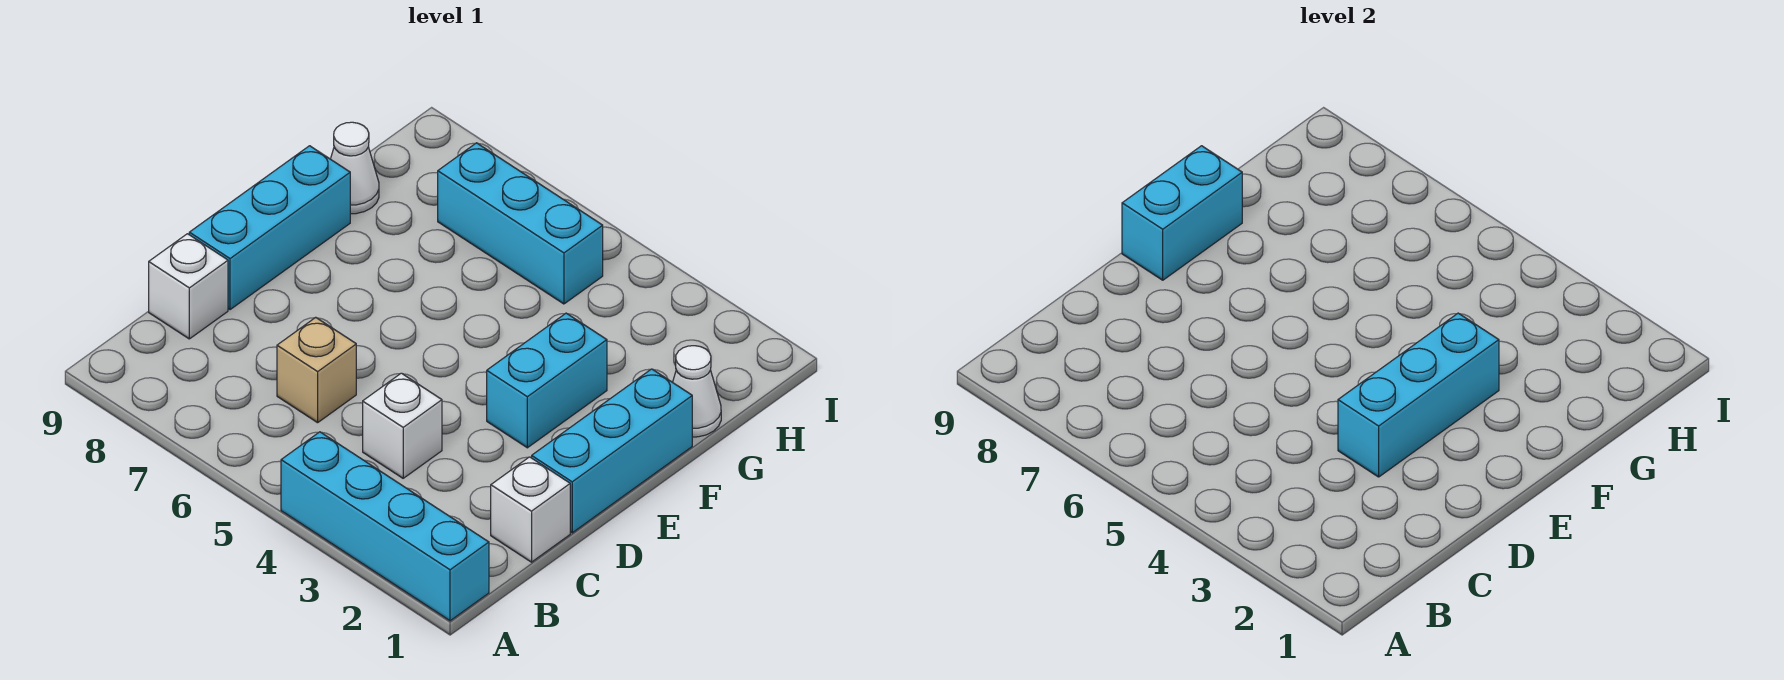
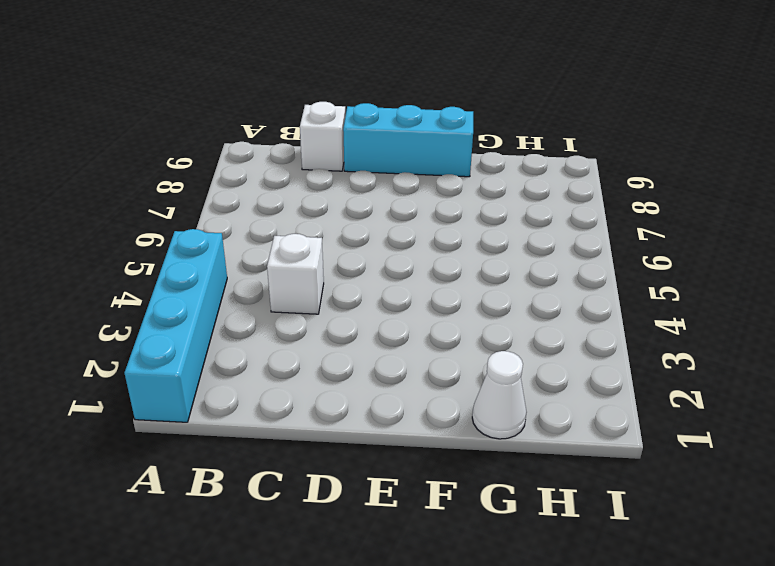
none -> white brick C1 level 1
none -> tan brick C6 level 1
none -> cyan brick D1:F1 level 1

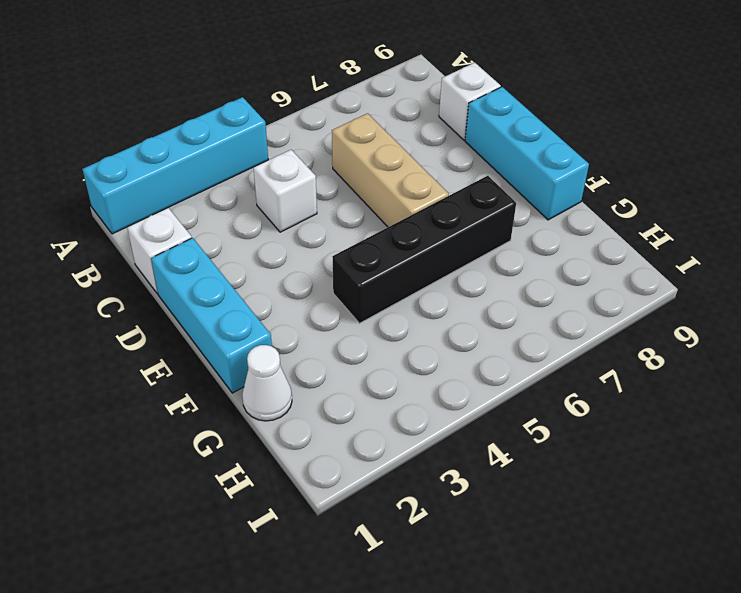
tan brick C6:E6 level 1 -> tan brick C6 level 1
black brick F4:F7 level 1 -> none
none -> cyan brick E3:F3 level 1
none -> white cone G9 level 1
none -> cyan brick H5:H7 level 1

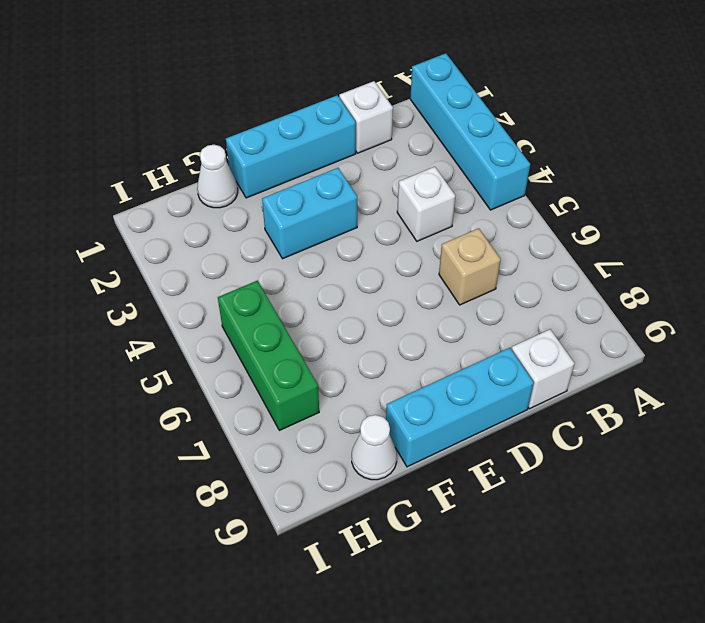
green brick H5:H7 level 1 -> cyan brick H5:H7 level 1
none -> cyan brick D3:F3 level 2
none -> cyan brick E9:F9 level 2

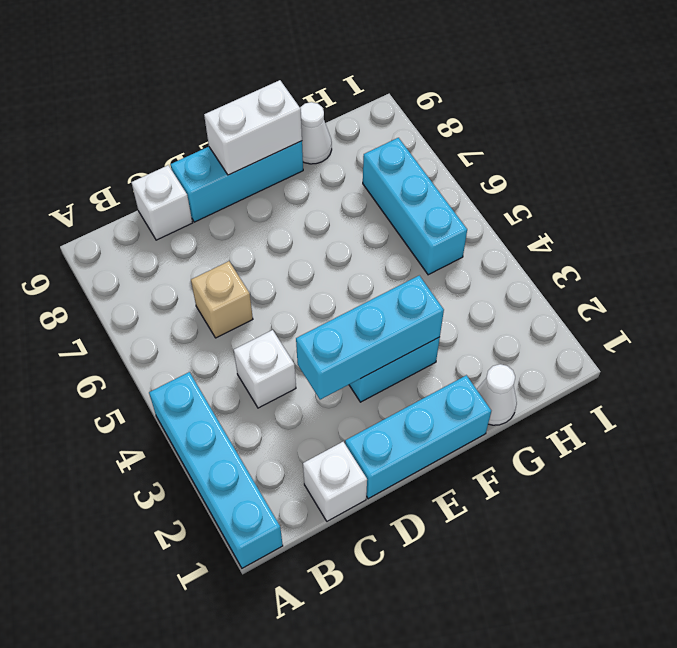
white brick E9:F9 level 2 -> cyan brick E9:F9 level 2

